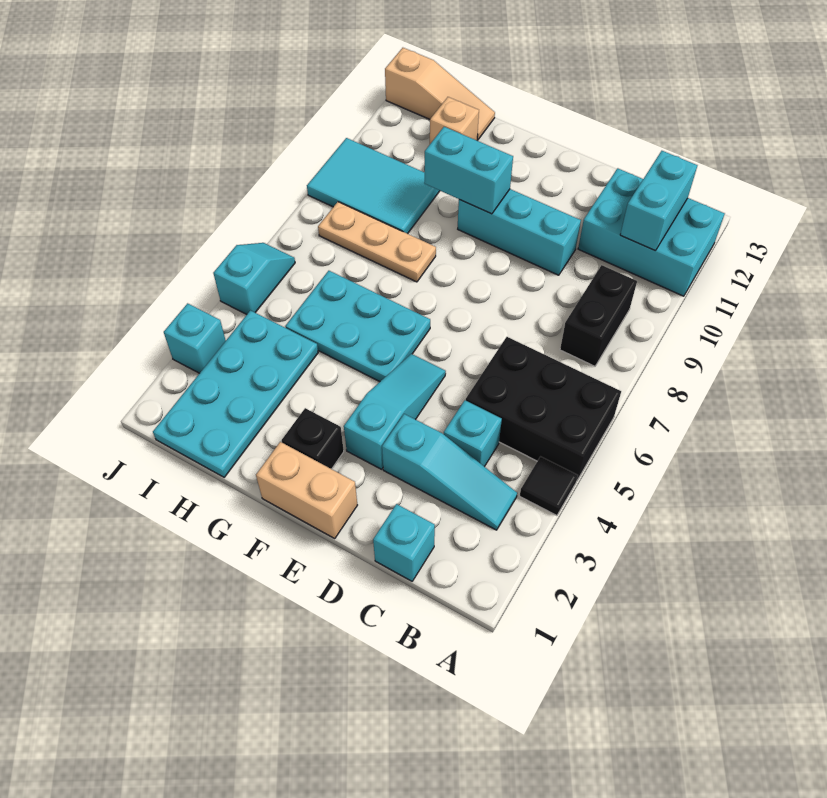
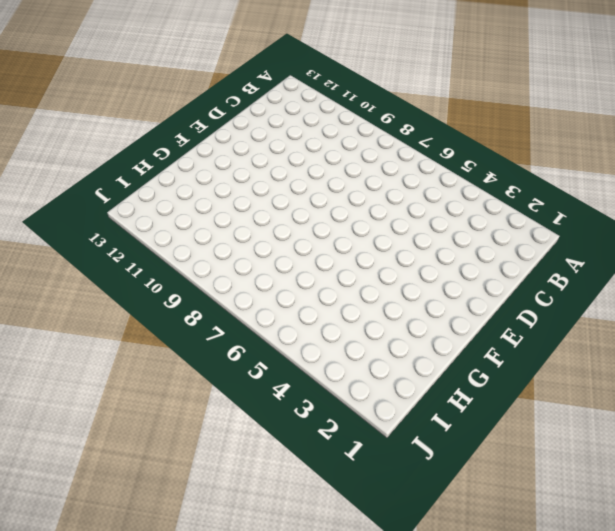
none -> black tile A4 level 1
none -> black brick A5:C6 level 1
none -> cyan brick A11:C12 level 1

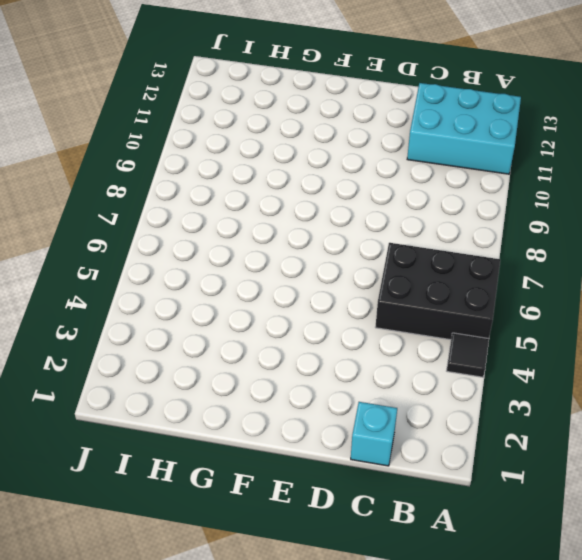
none -> cyan slope B3:D3 level 1 top D
none -> black brick B8:B9 level 1
none -> cyan brick C4 level 1

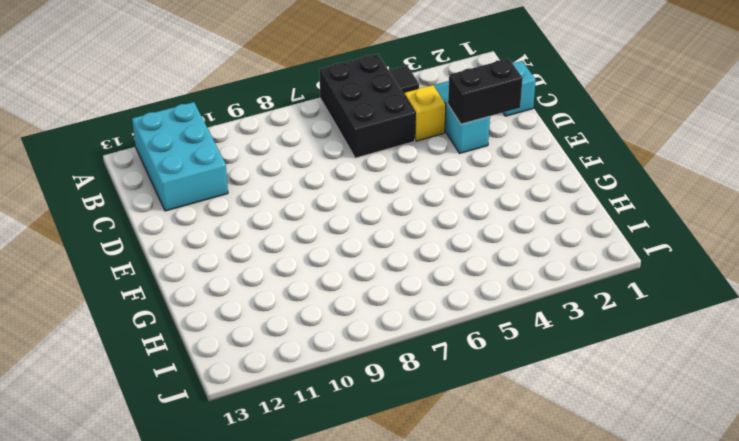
yellow brick C4 level 1 -> cyan brick C4 level 1
black brick D2:D3 level 2 -> black brick B8:B9 level 1
none -> cyan brick D10:F10 level 1
none -> tan brick E1:F1 level 1
none -> cyan slope E3:E5 level 1 top 3

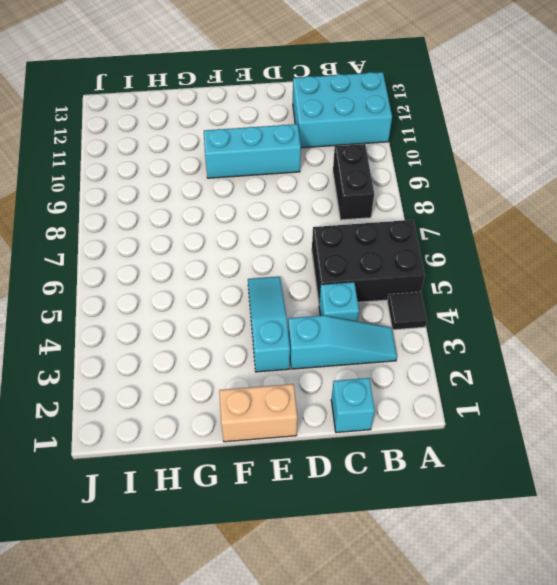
none -> black brick F2 level 1
none -> cyan plate F5:H6 level 1
none -> tan plate G8:I8 level 1

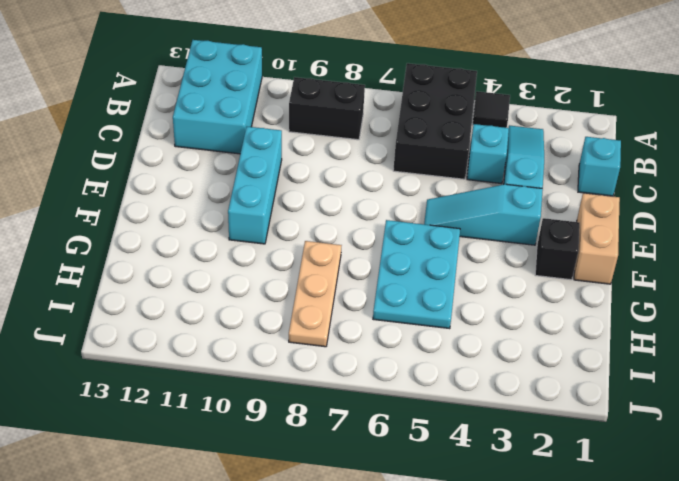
none -> cyan plate H1:I4 level 1
none -> cyan tile H9:J10 level 1
none -> tan brick H12 level 1

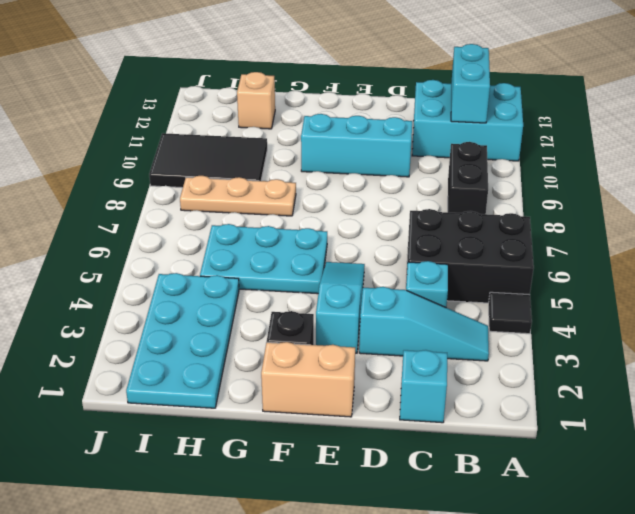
black tile H9:J10 level 1 -> cyan tile H9:J10 level 1
none -> tan slope H13:J13 level 1 top J
none -> cyan brick J3 level 1
none -> cyan slope J5:J6 level 1 top 5

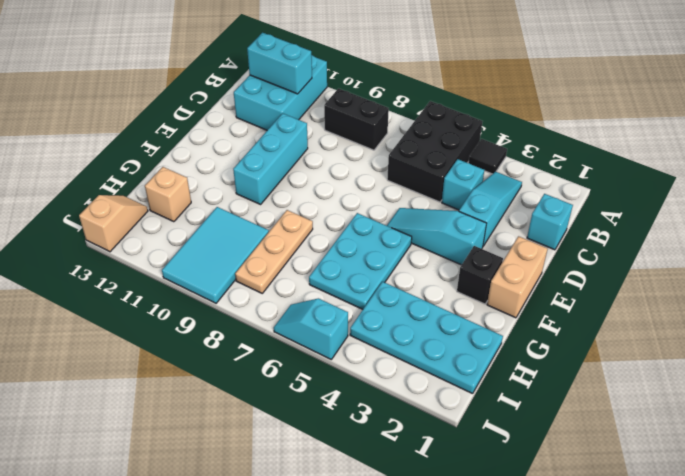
tan slope I13:J13 level 1 top J -> tan slope H13:J13 level 1 top J
none -> cyan brick J3 level 1
none -> cyan brick F10:G10 level 2

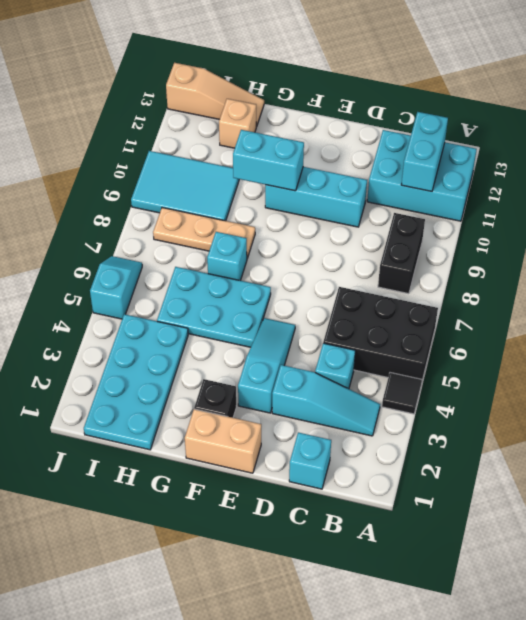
cyan brick G7 level 1 -> cyan brick J3 level 1

